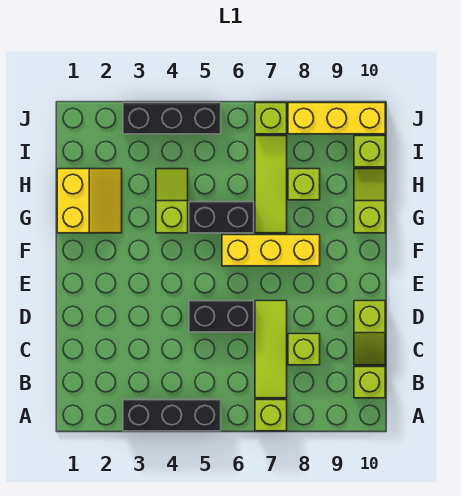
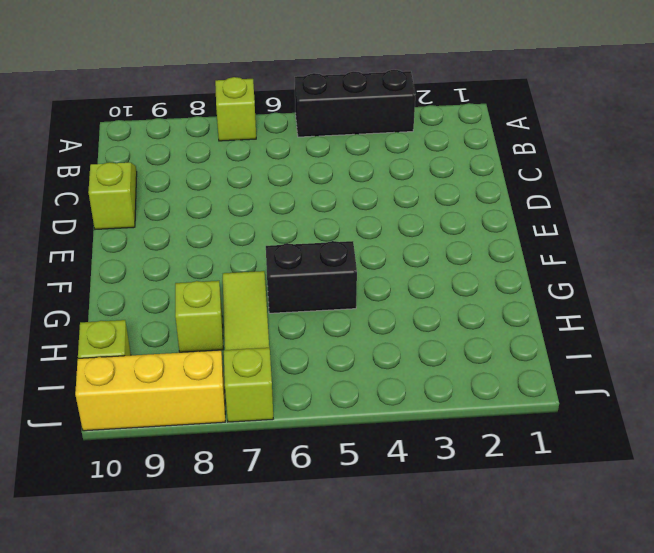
none -> lime tile B7:D7 level 1
none -> lime brick B10 level 1
none -> lime brick C8 level 1

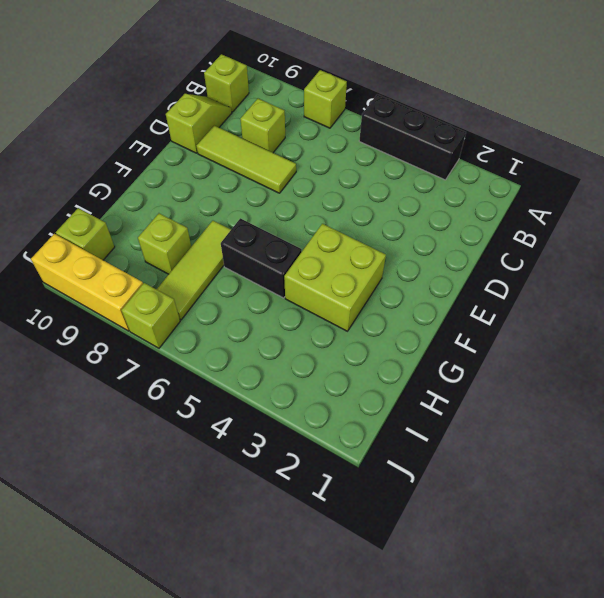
lime tile D7:D9 level 1 -> lime tile B7:D7 level 1
lime brick F3:G4 level 1 -> lime slope G4:H4 level 1 top G
none -> black brick D5:D6 level 1
none -> yellow brick F6:F8 level 1
none -> yellow slope G1:H2 level 1 top 1

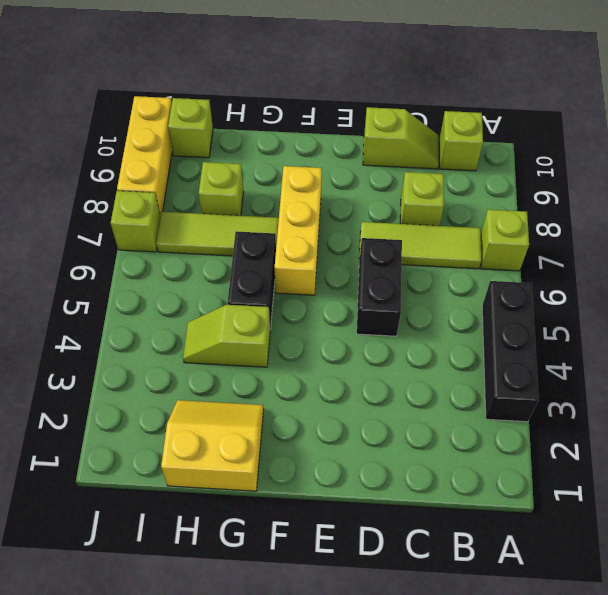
none -> lime slope G10:H10 level 1 top G
none -> black brick J3:J5 level 1

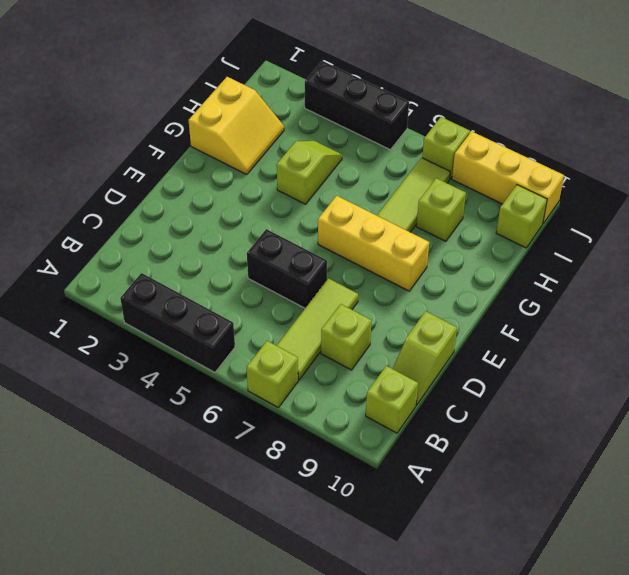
none -> black brick G5:G6 level 1
none -> lime slope G10:H10 level 1 top G

